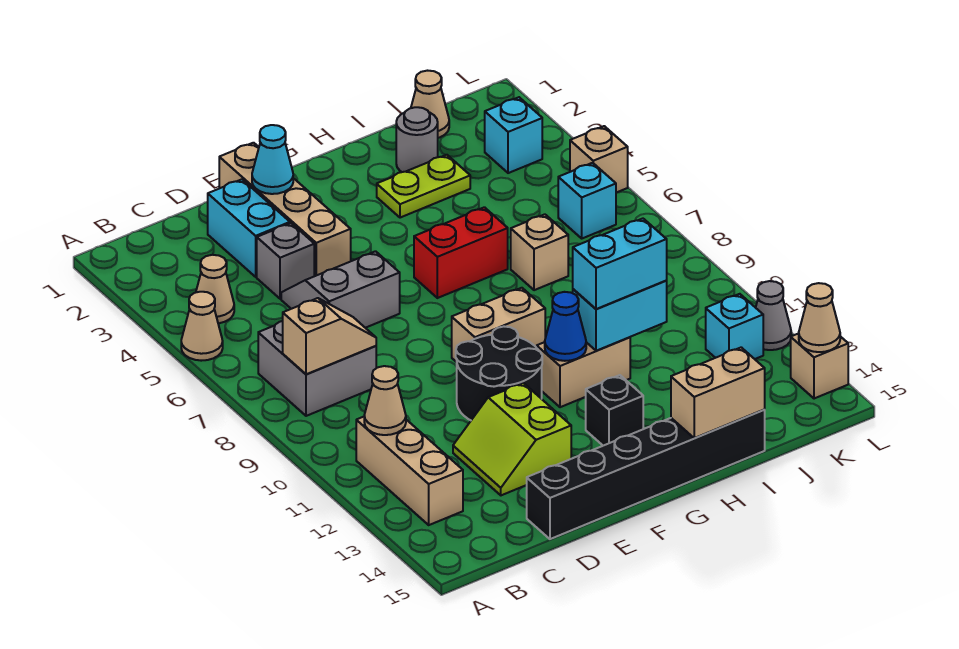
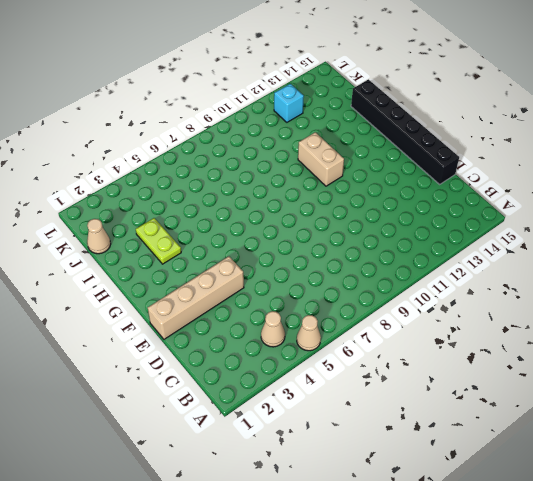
none -> grey brick B7:C8 level 1
none -> tan brick B11:B13 level 1
none -> cyan brick D2:D3 level 1
none -> grey brick D4 level 1

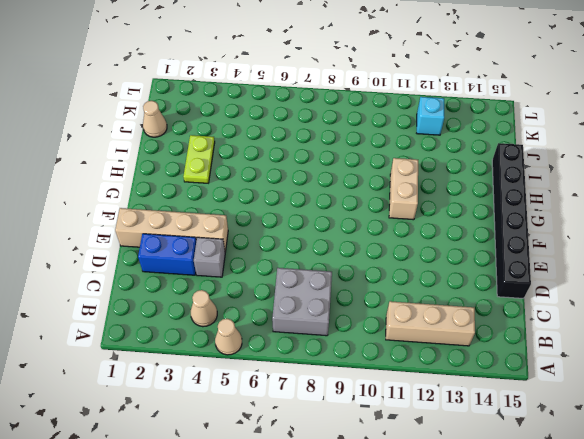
blue brick D2:D3 level 1 -> cyan brick D2:D3 level 1
none -> grey slope D5:E6 level 1 top 6
none -> lime slope D12:E13 level 1 top E
none -> black round brick E10:F11 level 1
none -> tan brick F9:G9 level 1

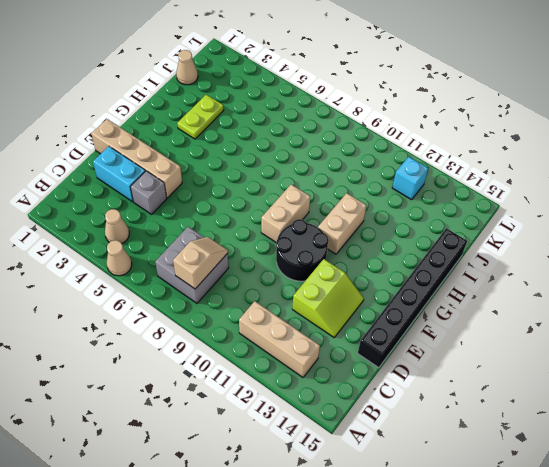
lime slope D12:E13 level 1 top 12 -> lime slope D12:E13 level 1 top E
none -> grey slope D5:E6 level 1 top 6
none -> red brick G6:H6 level 1
none -> black brick G13 level 1
none -> grey round brick I2 level 1

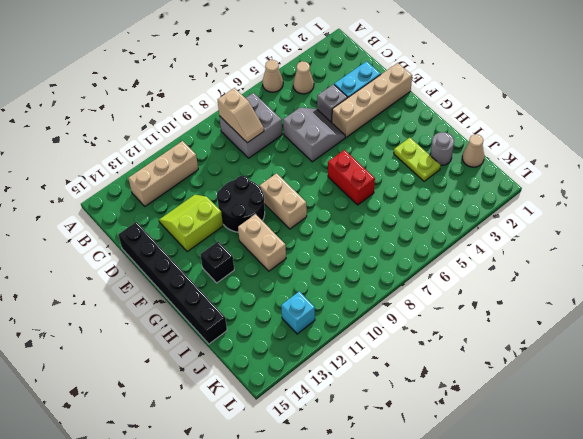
none -> tan brick I7 level 1
none -> cyan brick K3 level 1
none -> cyan brick K6 level 1
none -> tan brick L5 level 1

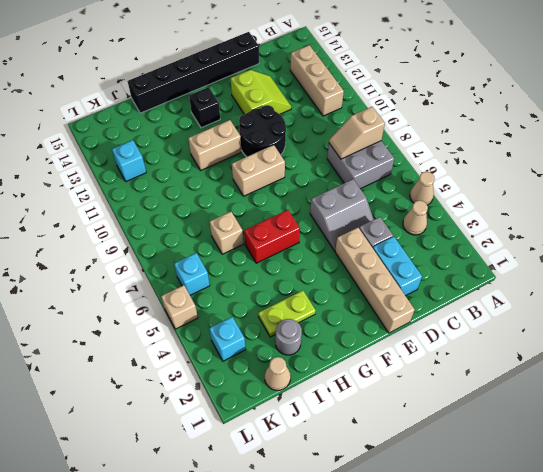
none -> grey cone L12 level 1
none -> tan brick L14 level 1
none -> tan cone B11 level 2
none -> cyan cone E2 level 2

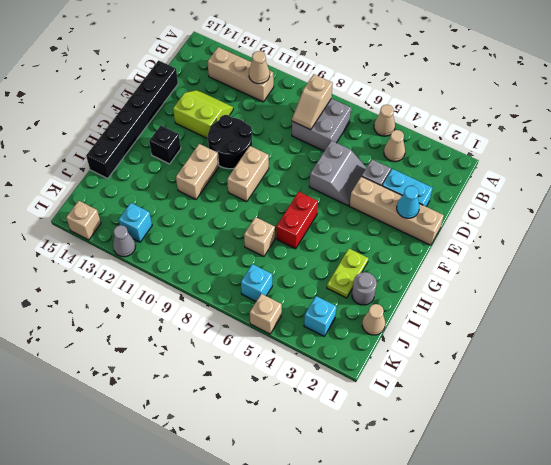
none -> blue cone G11 level 2
none -> cyan brick H11:I11 level 2
none -> tan brick H15:I15 level 2
none -> tan cone L14 level 2

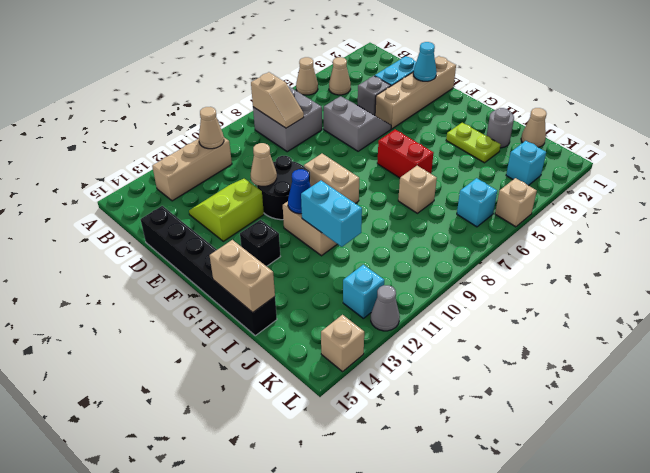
tan cone E11 level 2 -> tan cone L14 level 2
none -> cyan brick H11:I11 level 3

